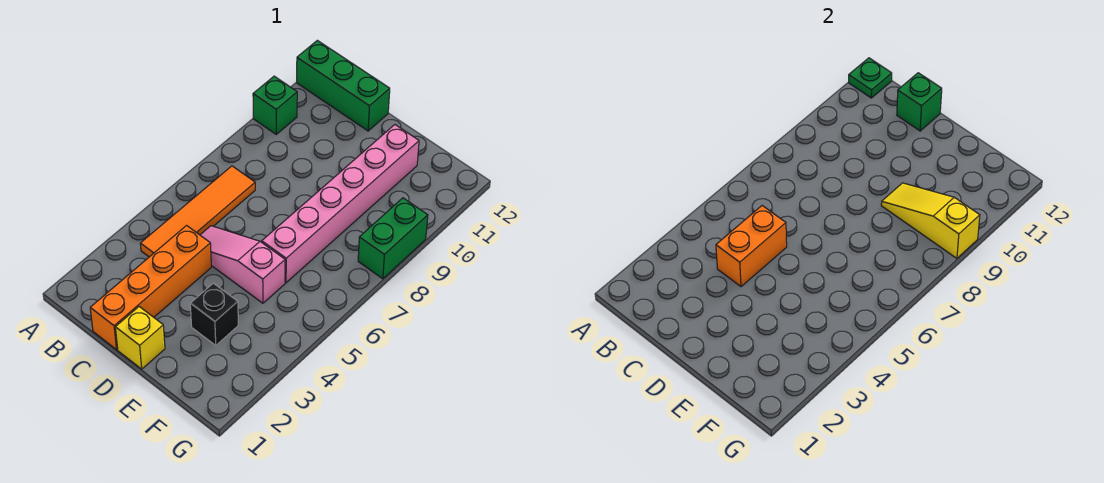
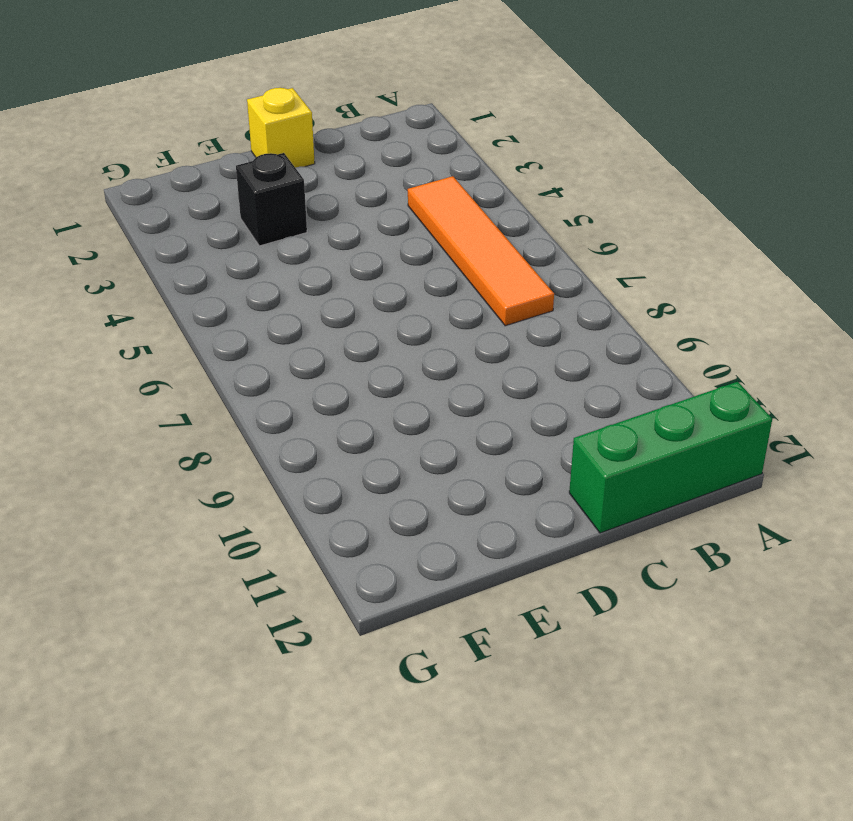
none -> green brick A10 level 1
none -> orange brick C1:C4 level 1
none -> pink slope C5:E5 level 1 top E

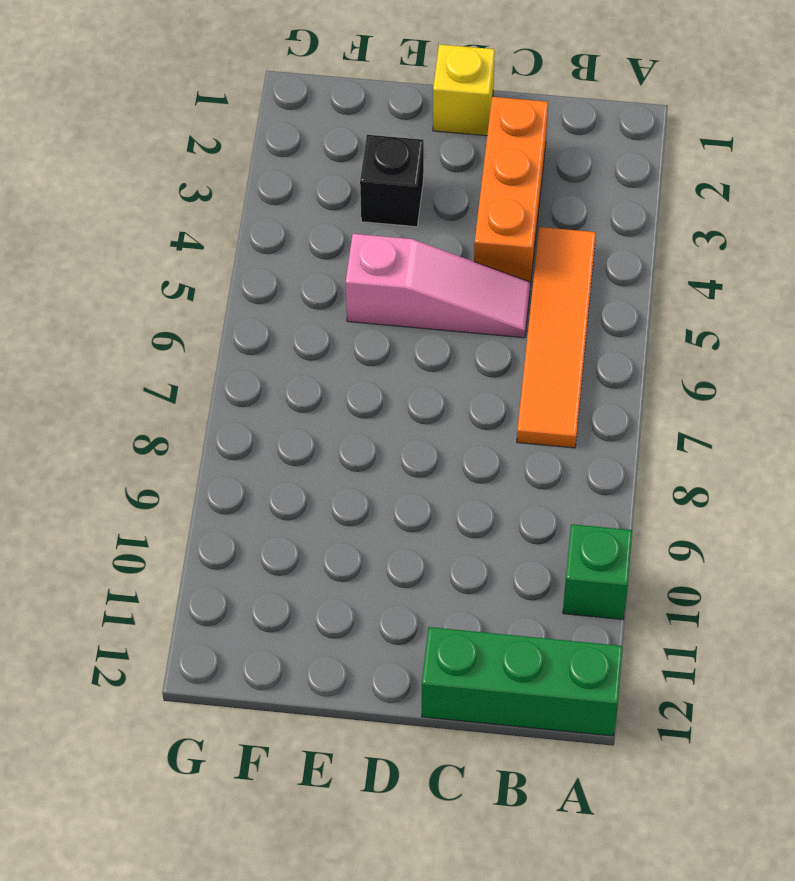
orange brick C2:C4 level 1 -> orange brick C1:C4 level 1
none -> pink brick E6:E11 level 1
none -> green brick G8:G9 level 1
none -> green plate A12 level 2

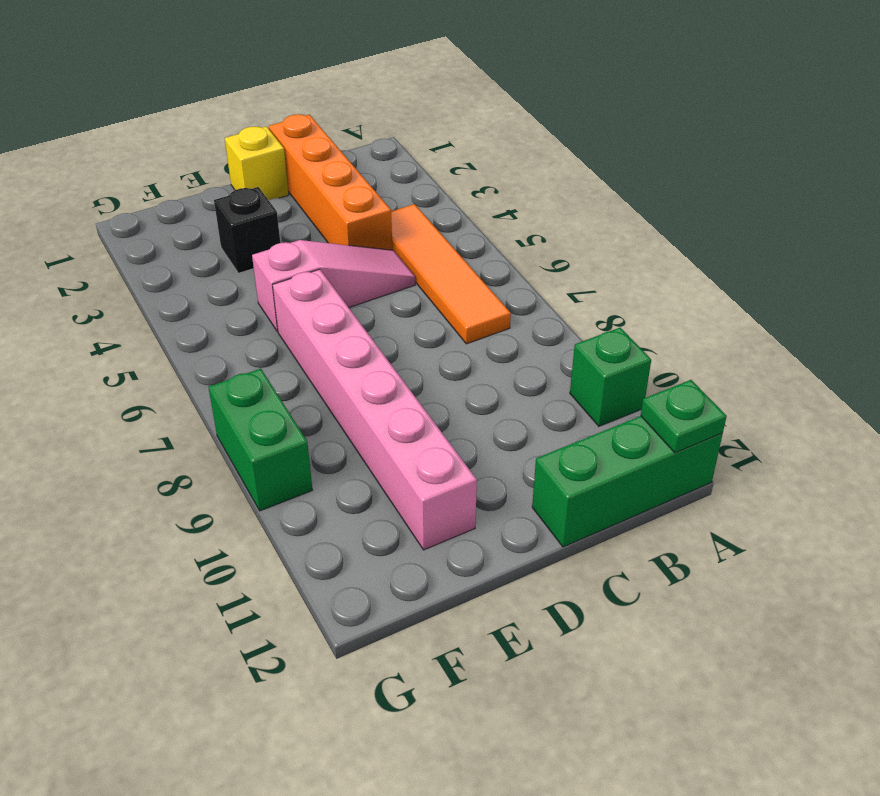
none -> orange brick C4:C5 level 2
none -> green brick C12 level 2
none -> yellow slope E9:G9 level 2 top G

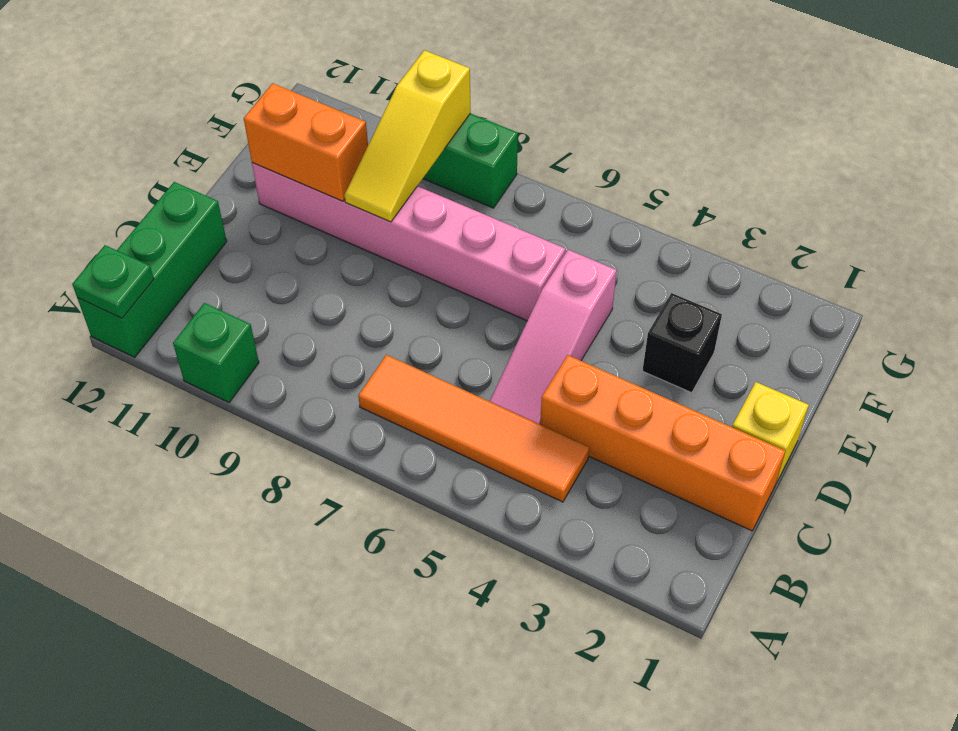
orange brick E10:E11 level 2 -> orange brick C4:C5 level 2
none -> green brick C12 level 2

